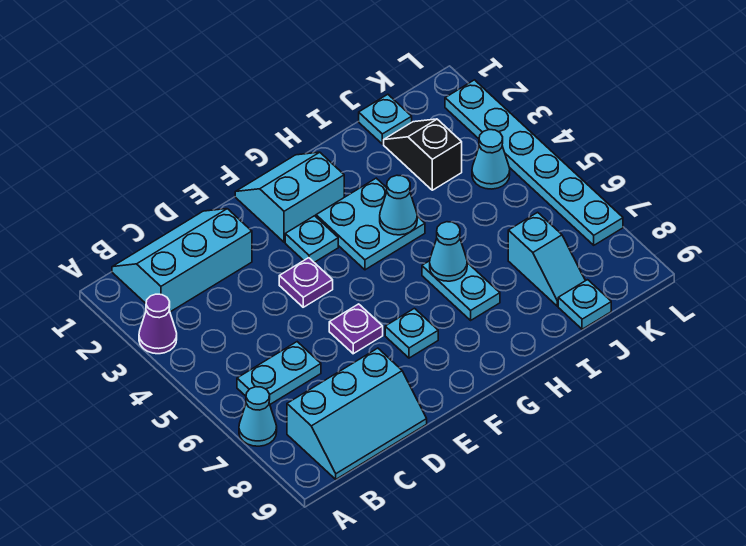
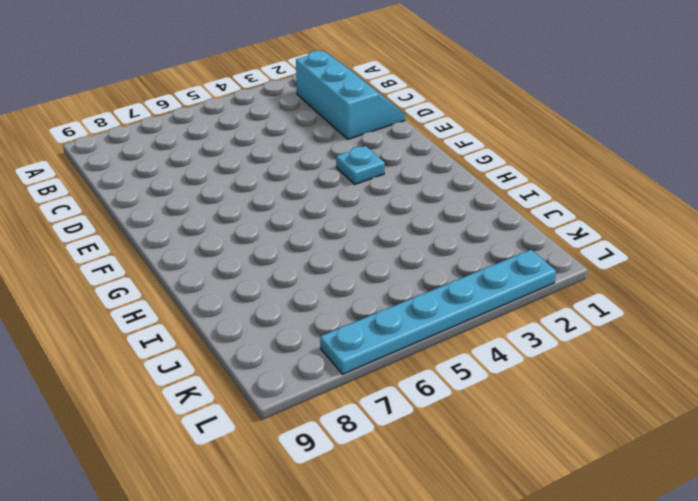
none -> purple cone A3 level 1
none -> cyan cone A7 level 1
none -> cyan plate B6:C6 level 1

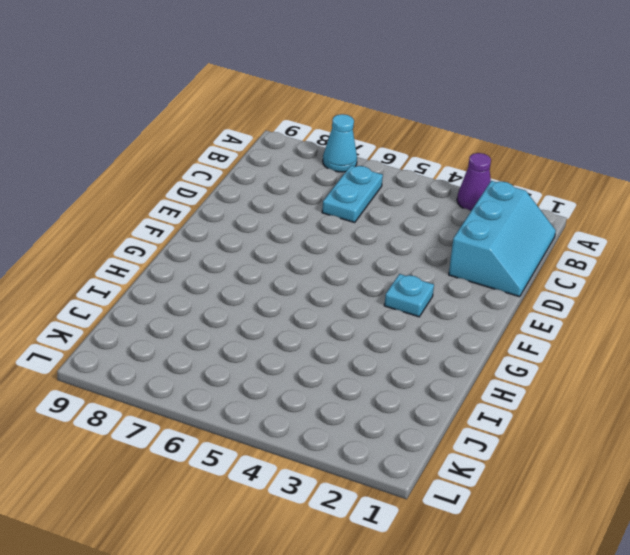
none -> cyan slope B8:D9 level 1 top 8
none -> purple plate E4 level 1
none -> purple plate E6 level 1

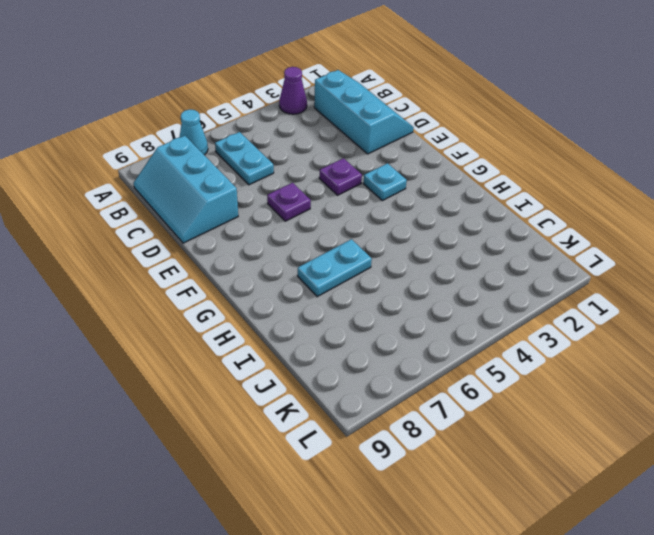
none -> cyan slope F1:G2 level 1 top 2
none -> cyan plate F7 level 1
none -> cyan plate G3:H4 level 1

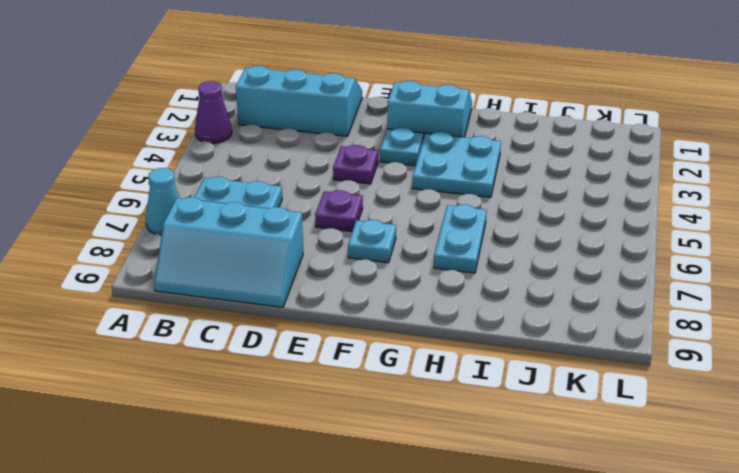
none -> cyan plate J1 level 1
none -> black slope J2:J3 level 1 top 3
none -> cyan slope J7:J8 level 1 top 7

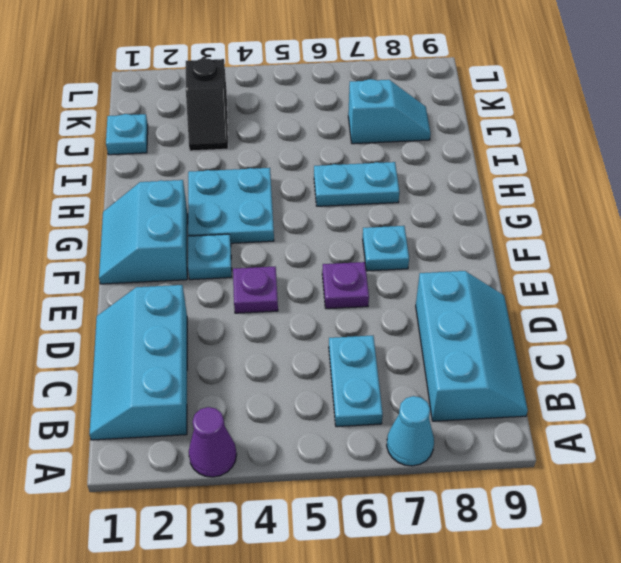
black slope J3:K3 level 1 top K -> black slope J2:J3 level 1 top 3
none -> cyan plate J9 level 1
none -> cyan cone K4 level 1
none -> cyan plate L2:L7 level 1

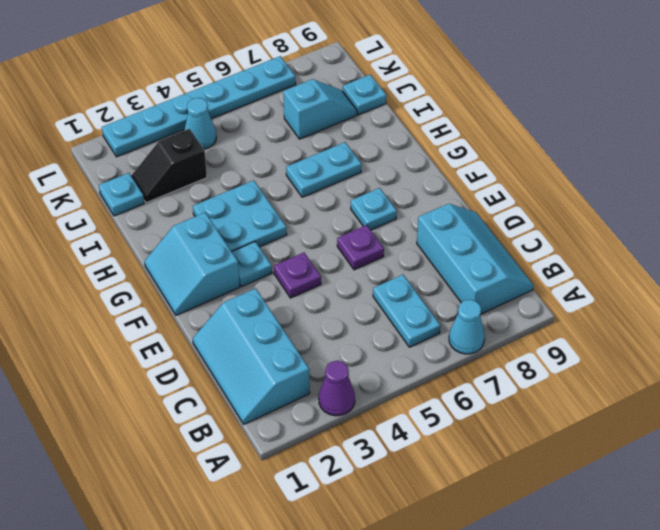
none -> cyan cone H4 level 2
none -> cyan cone H6 level 2

